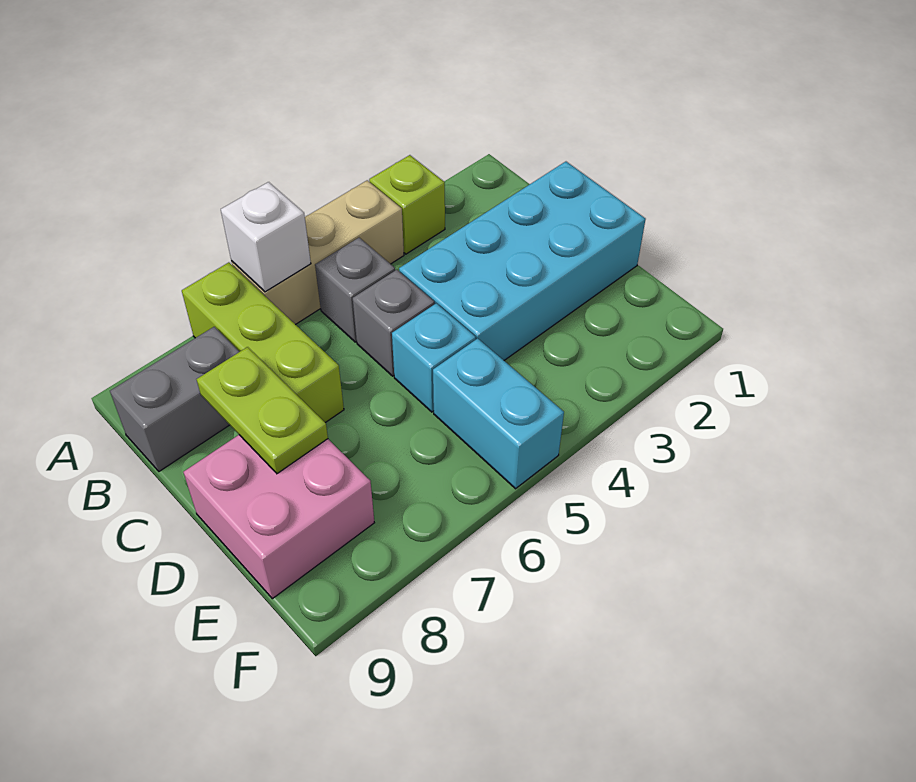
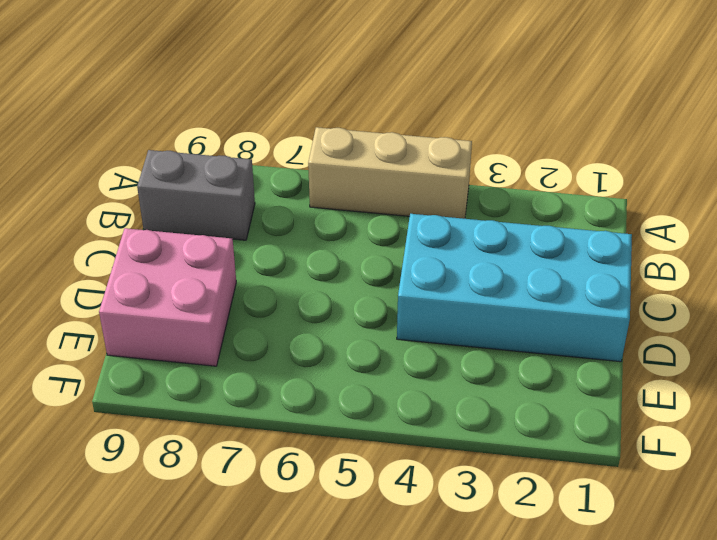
none -> lime brick A3 level 1
none -> lime brick A7:C7 level 1
none -> grey brick B5 level 1

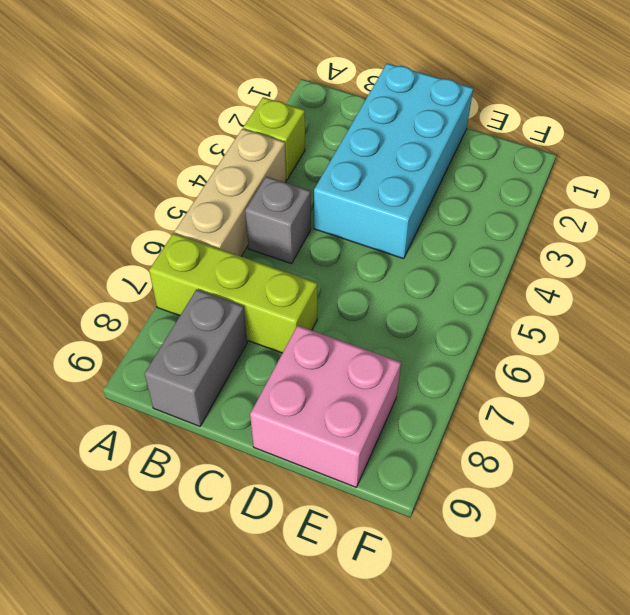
none -> grey brick C5 level 1
none -> cyan brick D5 level 1
none -> cyan brick E5:F5 level 1

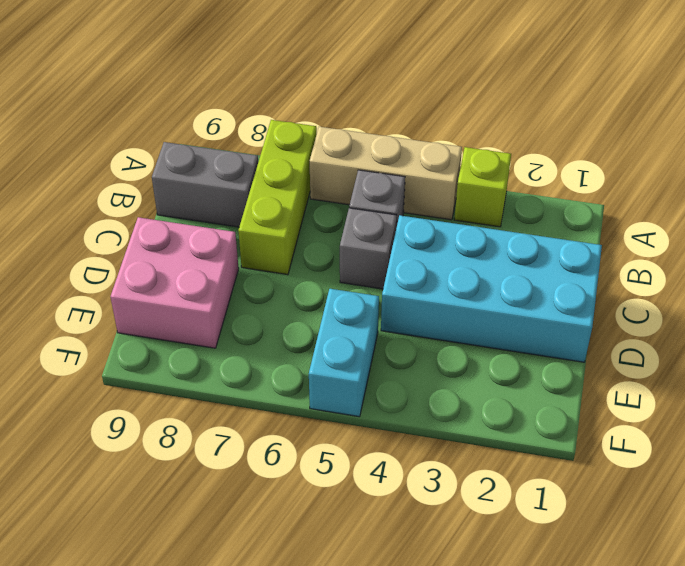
none -> cyan brick D5 level 1
none -> white brick A6 level 2
none -> lime plate C8:D8 level 2

